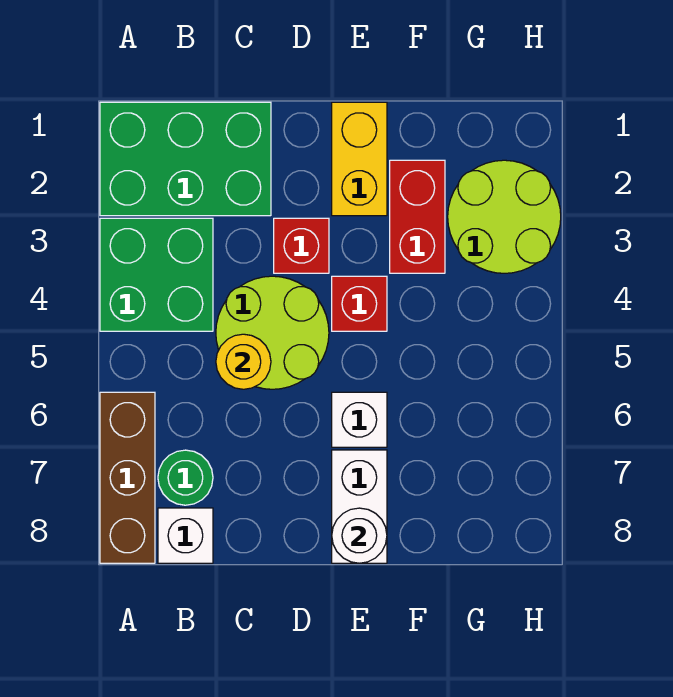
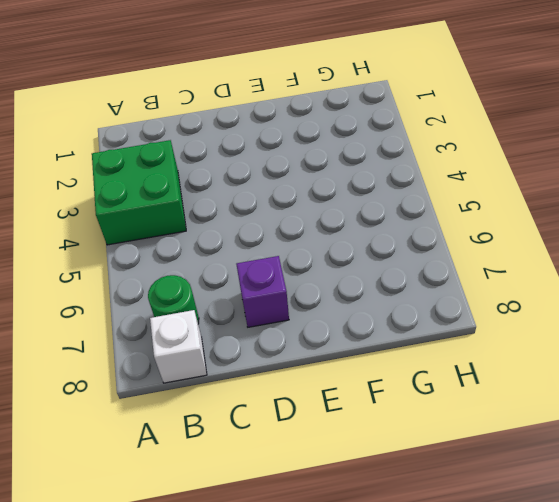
purple brick D7 level 1 -> none
none -> green brick A1:C2 level 1
none -> brown brick A6:A8 level 1
none -> lime round brick C4:D5 level 1

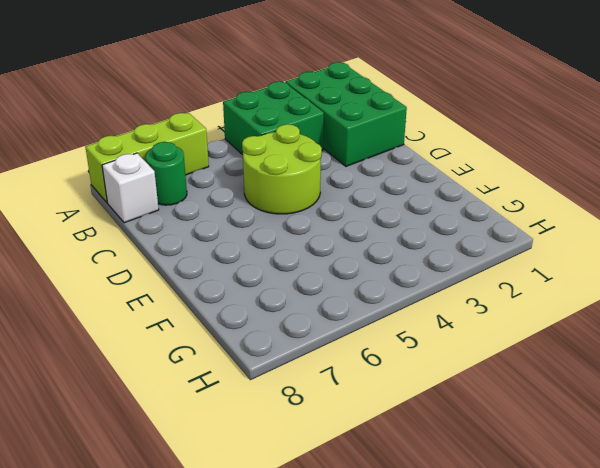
lime brick A6:A8 level 1 -> brown brick A6:A8 level 1
none -> red brick D3 level 1
none -> yellow brick E1:E2 level 1
none -> red brick E4 level 1

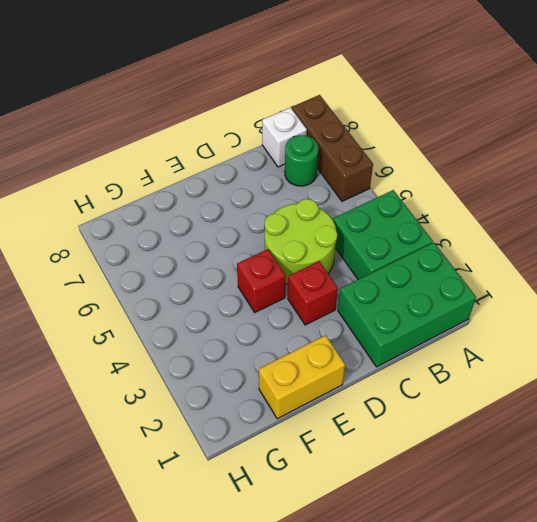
yellow brick E1:F1 level 1 -> yellow brick E1:E2 level 1
none -> white brick E6 level 1
none -> white brick E7:E8 level 1
none -> red brick F2:F3 level 1

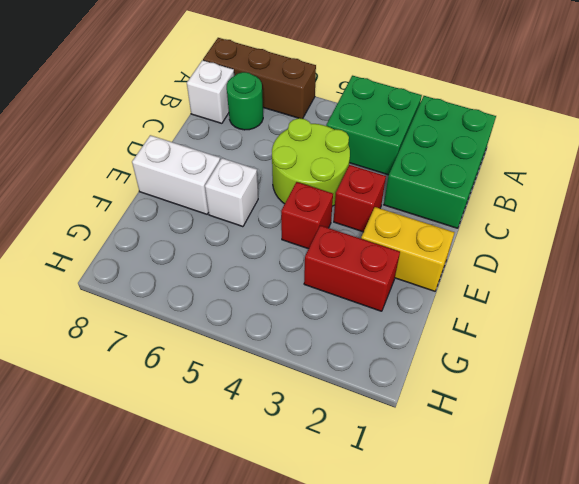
none -> lime round brick G2:H3 level 1
none -> yellow round brick C5 level 2
none -> white round brick E8 level 2

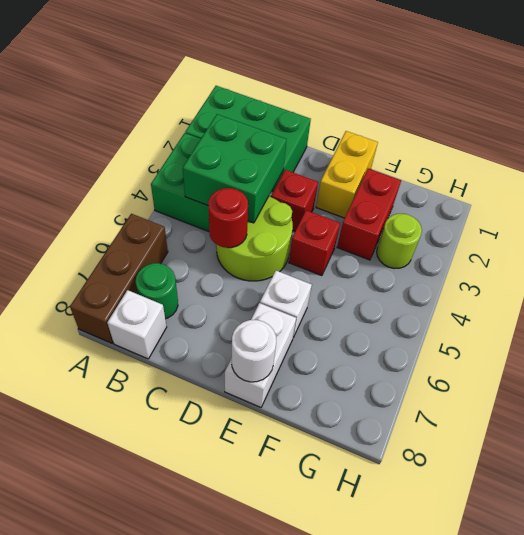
green brick B3:C4 level 2 -> none
red round brick C5 level 2 -> yellow round brick C5 level 2
lime round brick G3 level 1 -> lime round brick G2:H3 level 1

